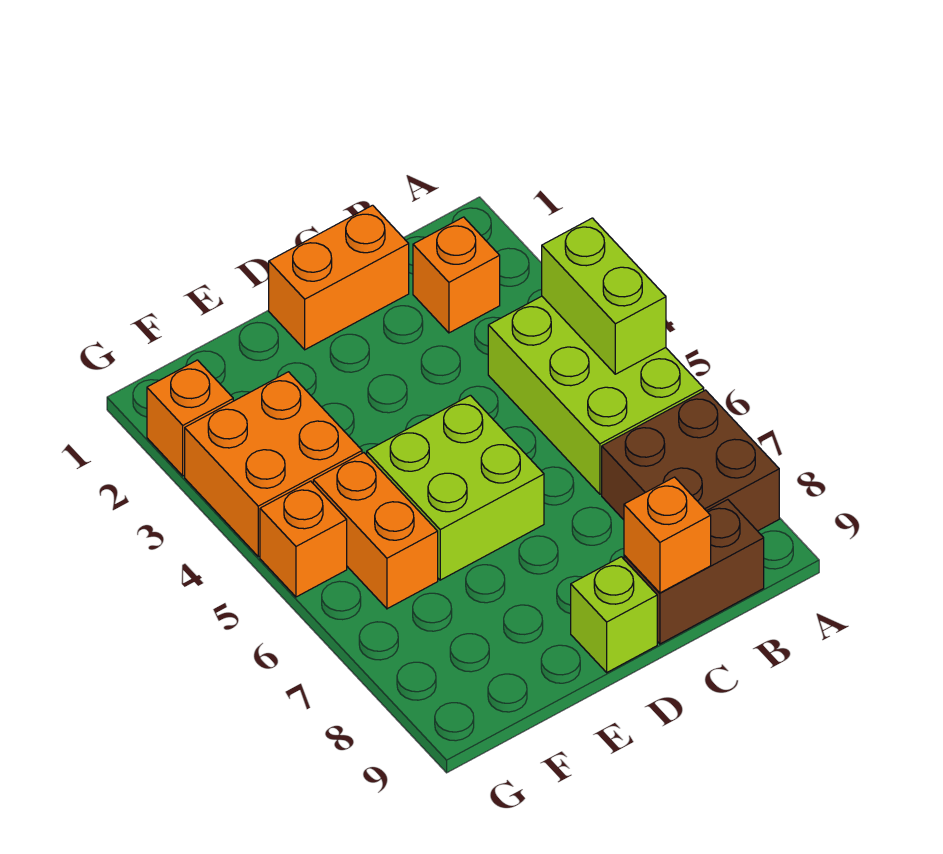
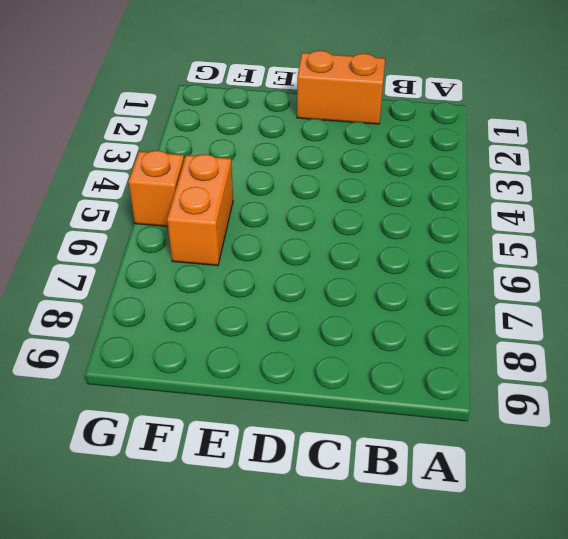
none -> lime brick A4:B6 level 1
none -> brown brick A7:B8 level 1
none -> orange brick B2 level 1

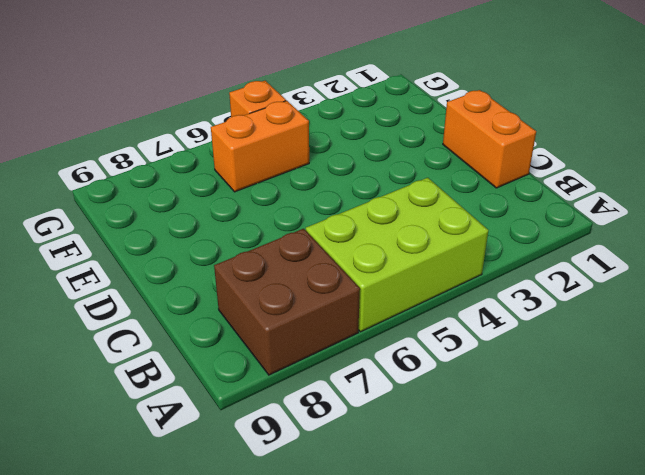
none -> orange brick B2 level 1
none -> brown brick B9:C9 level 1
none -> lime brick D5:E6 level 1

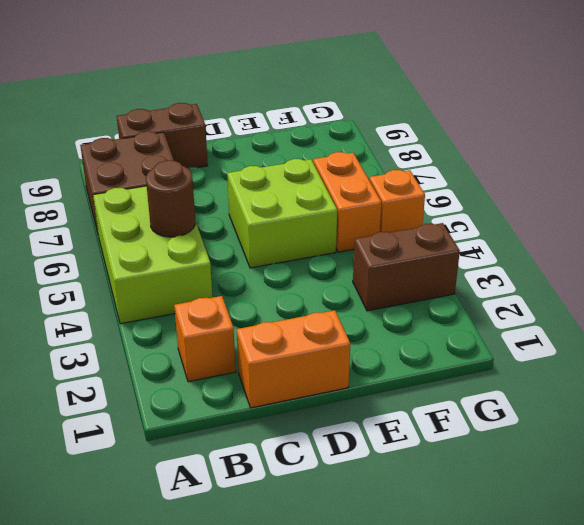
brown round brick B5 level 2 -> none
brown brick F3:G3 level 1 -> orange brick F3:G4 level 1
none -> lime brick D9 level 1
none -> orange brick G2 level 1
none -> lime brick A4:A5 level 2

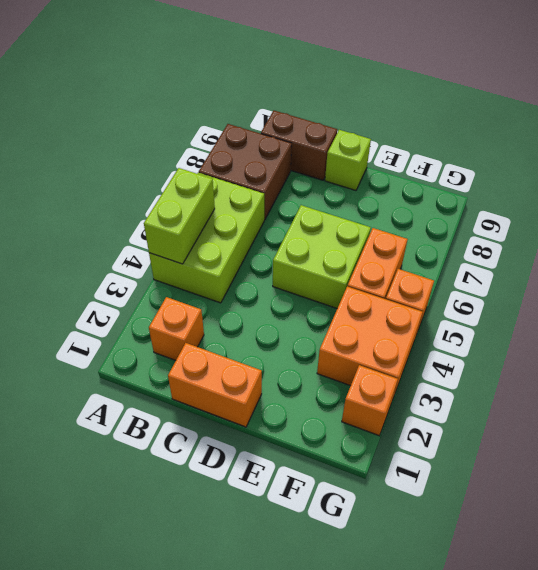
none -> orange brick C9 level 2

